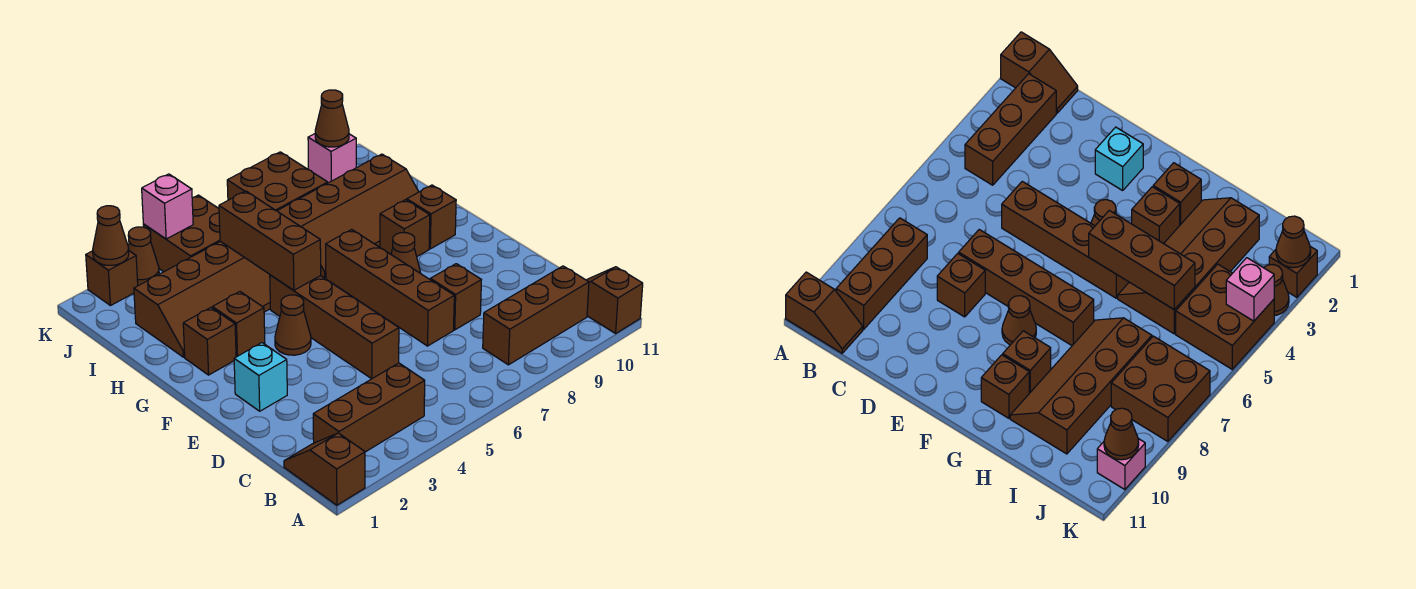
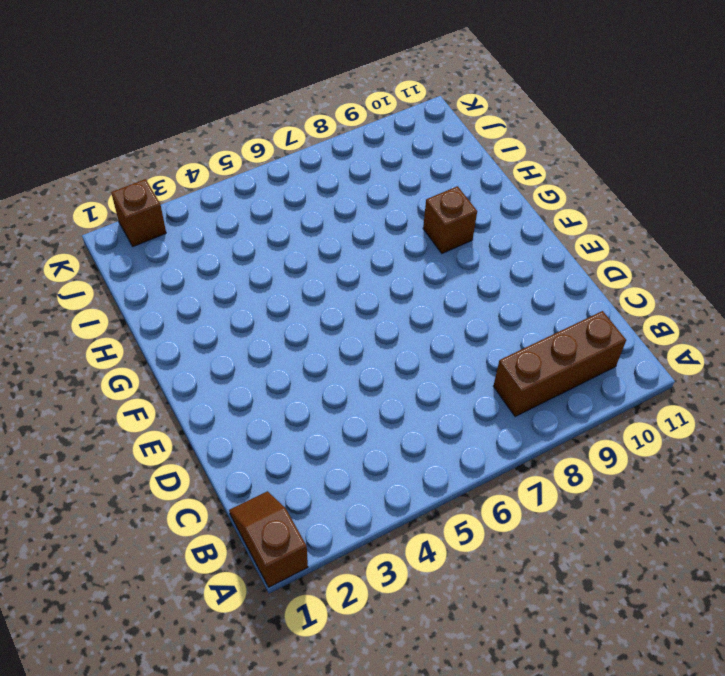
none -> brown slope A11:B11 level 1 top A
none -> brown brick B2:B4 level 1
none -> brown brick D5:G5 level 1

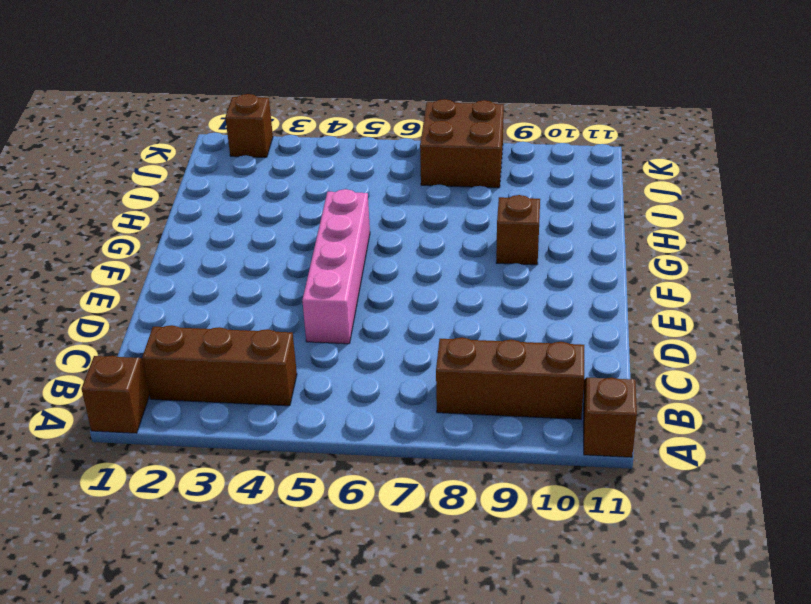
pink brick D5:G5 level 1 -> brown brick D5:G5 level 1
none -> brown brick D7:G7 level 1
none -> brown brick D8 level 1
none -> cyan brick E2 level 1

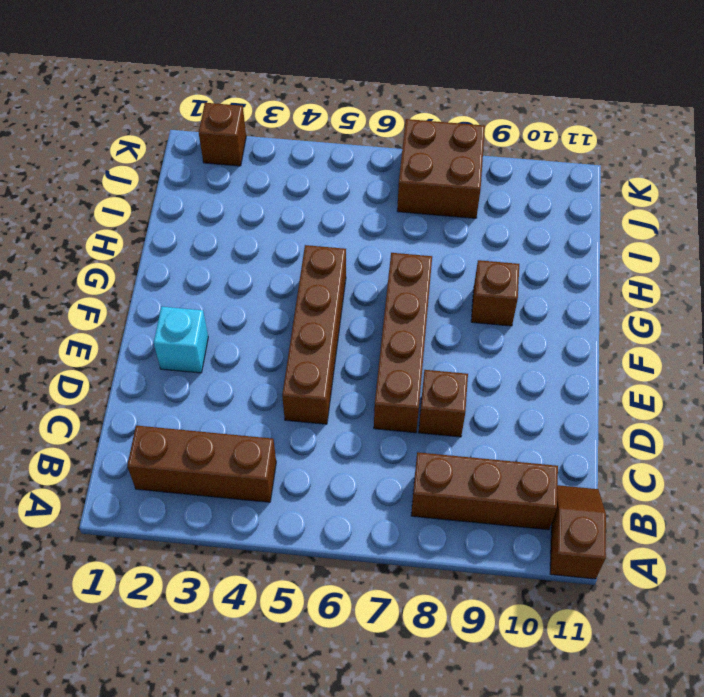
none -> brown slope A1:B1 level 1 top A
none -> brown cone F4 level 1
none -> brown cone F8 level 1

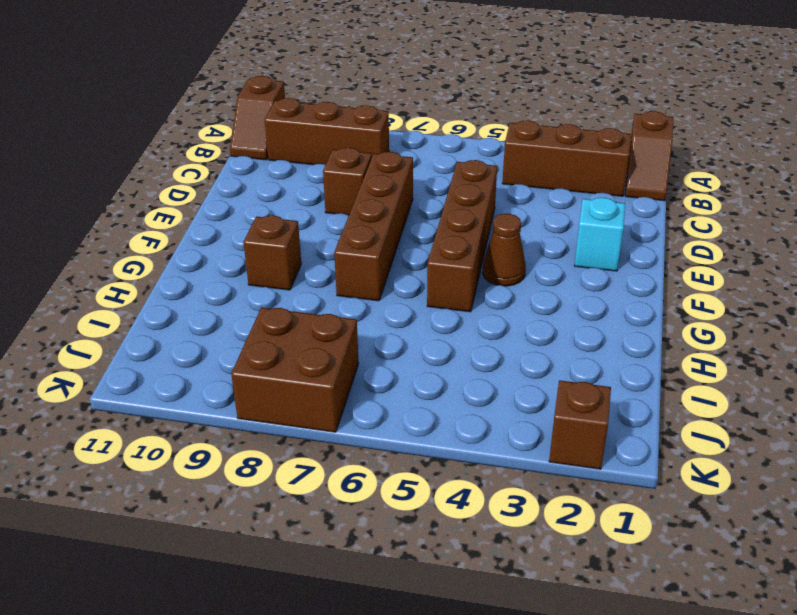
none -> brown cone F8 level 1
none -> brown brick G2 level 1
none -> brown brick G3 level 1

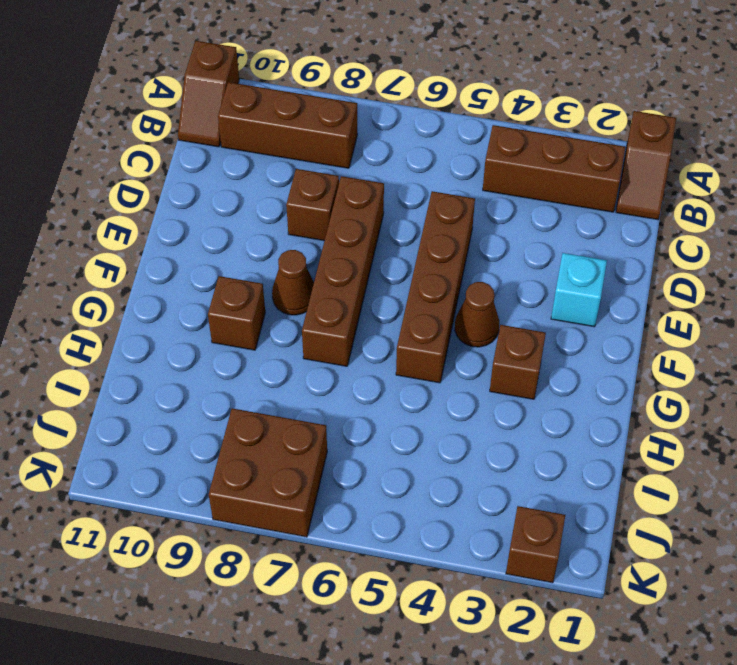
none -> brown brick G2 level 1
none -> brown brick G10 level 1
none -> brown slope H2:I5 level 1 top I

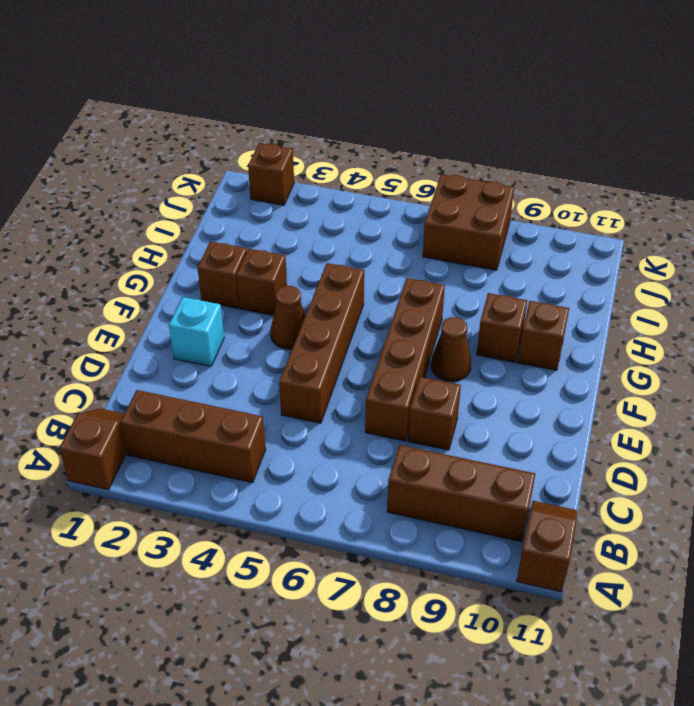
none -> brown slope H2:I5 level 1 top I
none -> brown slope H7:I10 level 1 top I
none -> brown brick J4:K5 level 1

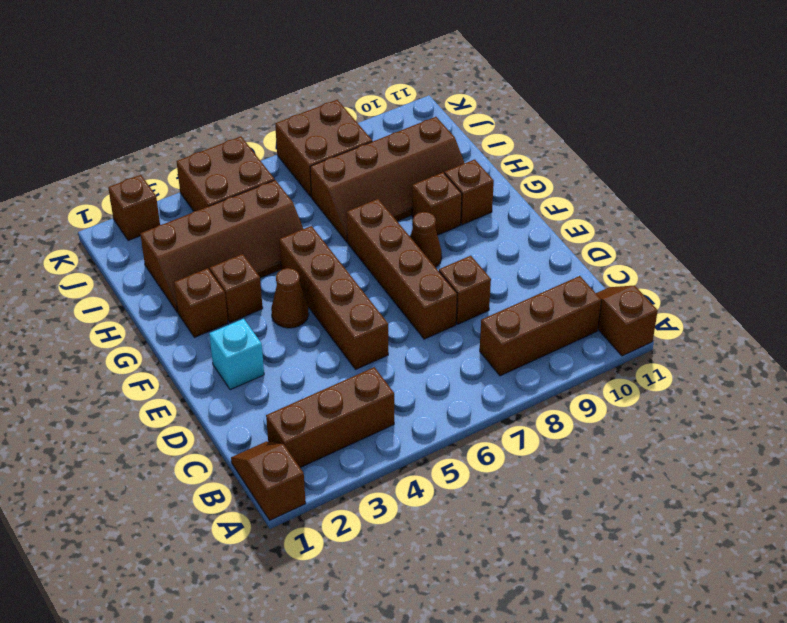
none -> brown cone K3 level 1
none -> pink brick K10 level 1
none -> brown brick G5:I5 level 2

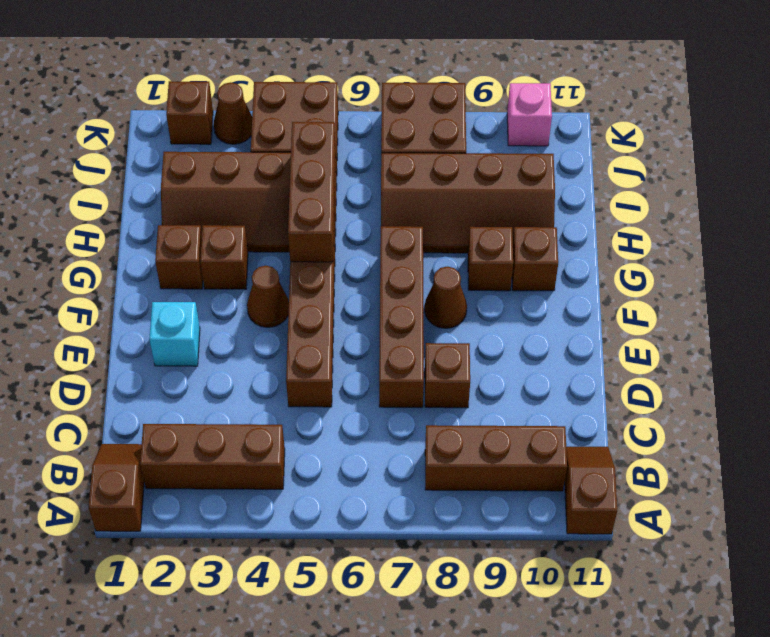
none -> brown cone K2 level 2
none -> pink brick K4 level 2
none -> brown cone K10 level 2

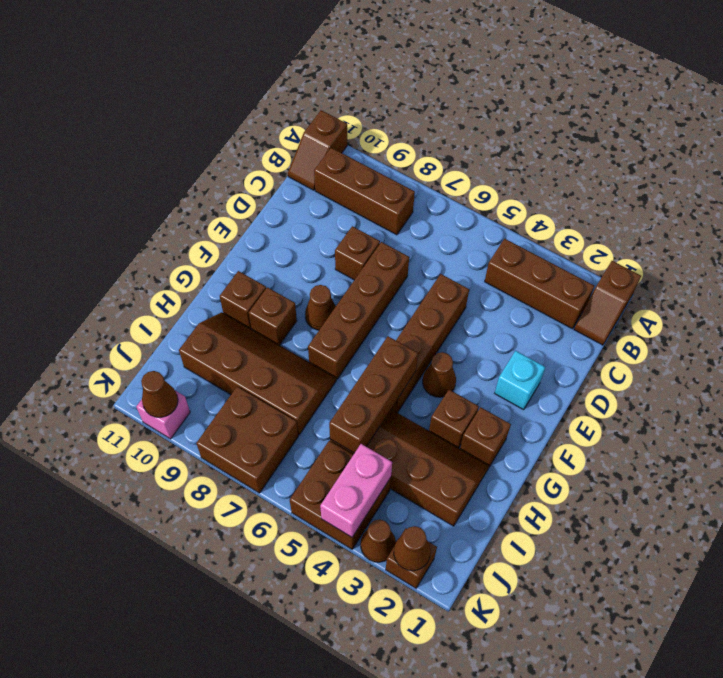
pink brick J4:K4 level 2 -> pink brick K4 level 2

